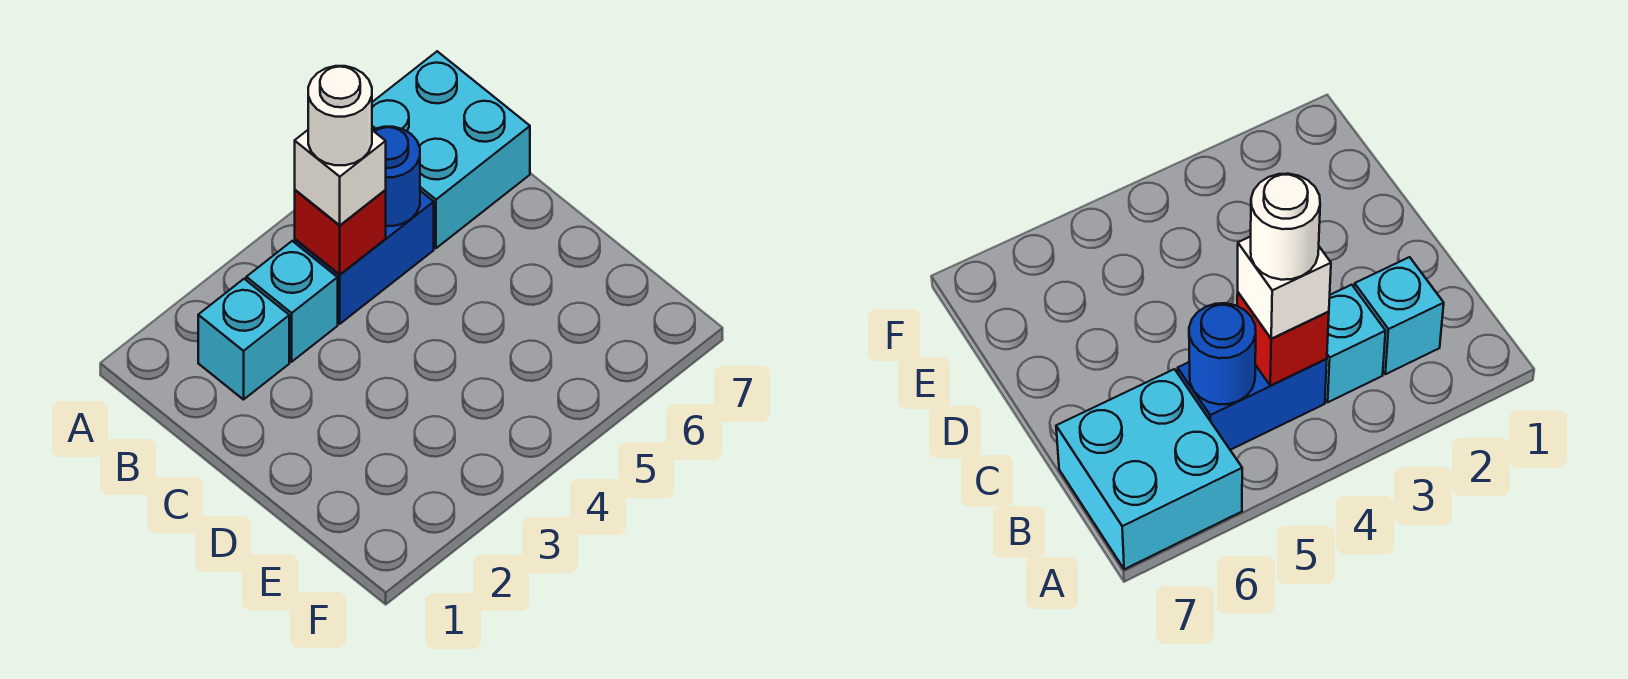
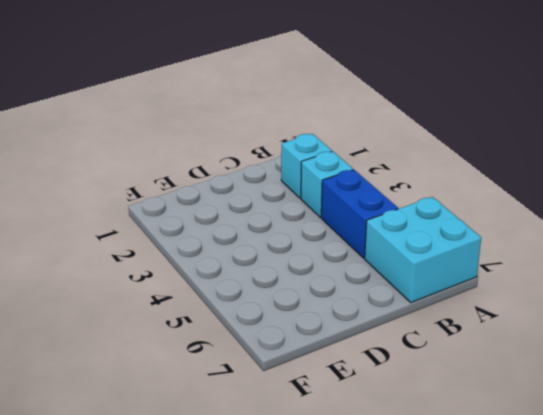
none -> red brick B4 level 2
none -> blue round brick B5 level 2

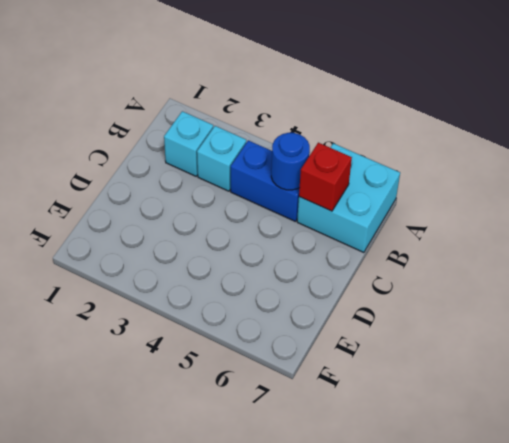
red brick B6 level 2 -> red brick B4 level 2
none -> white brick B4 level 3
none -> white round brick B4 level 4

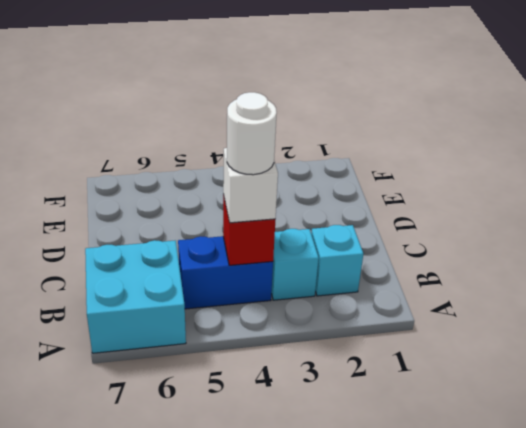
none -> blue round brick B5 level 2

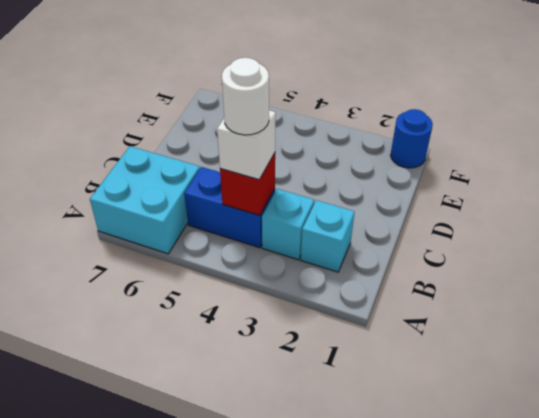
blue round brick F1 level 1 -> blue round brick B5 level 2

